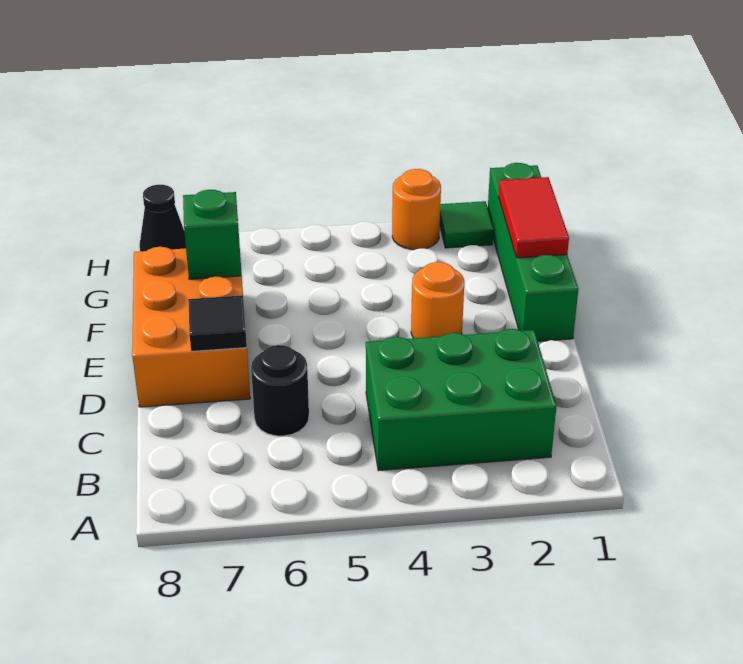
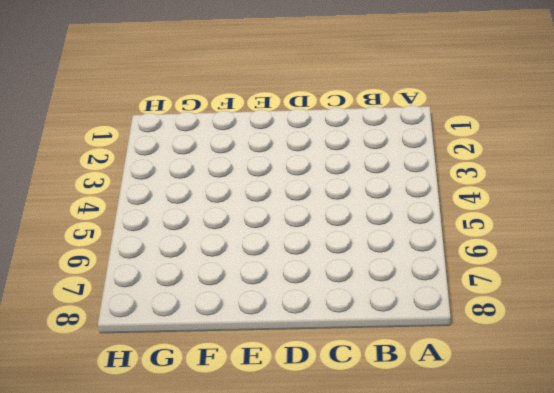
none -> green brick B2:C4 level 1
none -> black round brick C6 level 1

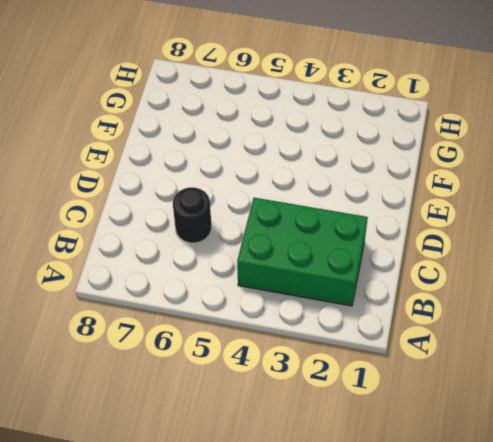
none -> orange brick D7:F8 level 1
none -> green brick E1:H1 level 1

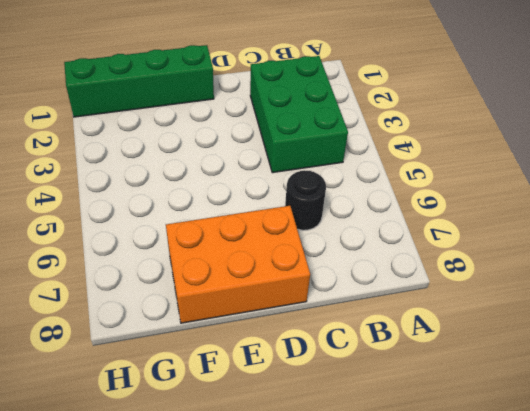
none -> orange round brick E3 level 1
none -> green tile H2 level 1

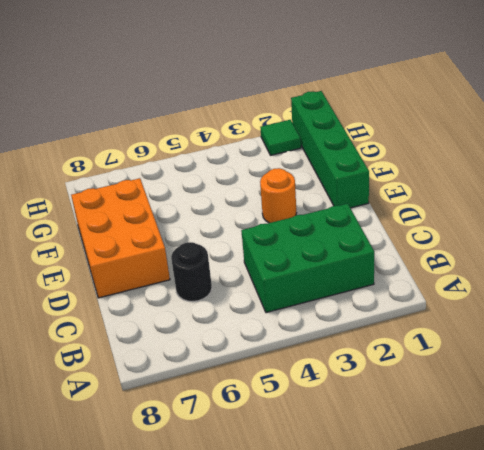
none -> orange round brick H3 level 1
none -> black cone H8 level 1

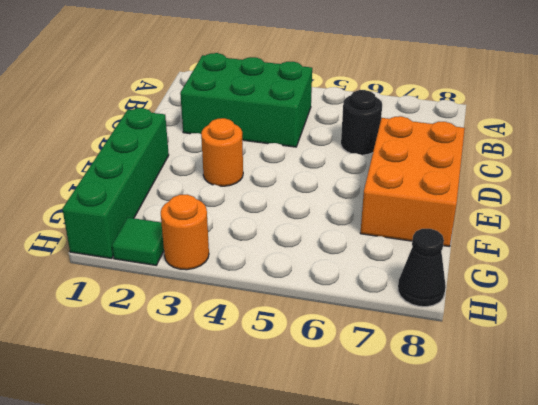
none -> black tile D7 level 2
none -> red tile F1:G1 level 2

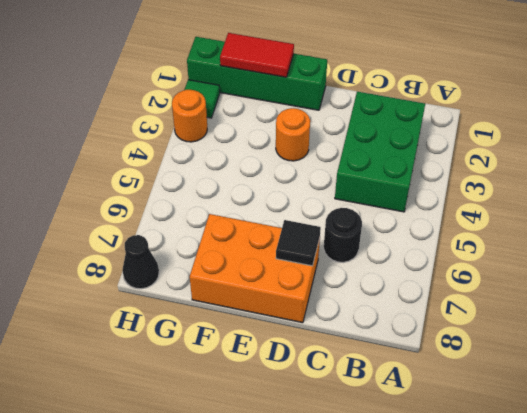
none -> green brick F7 level 2

